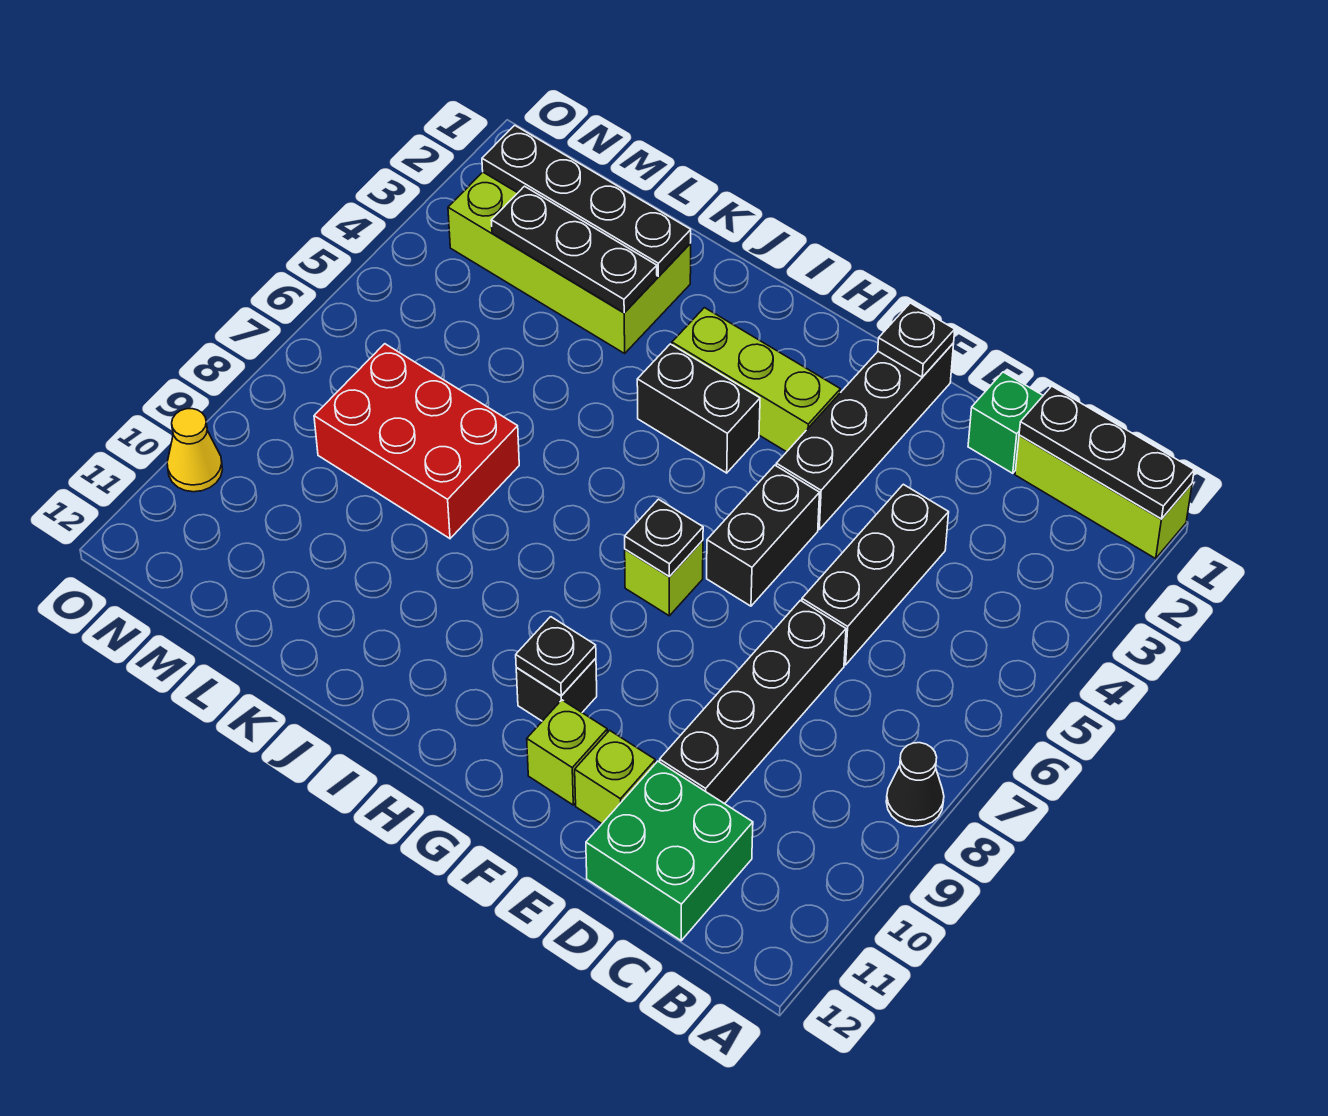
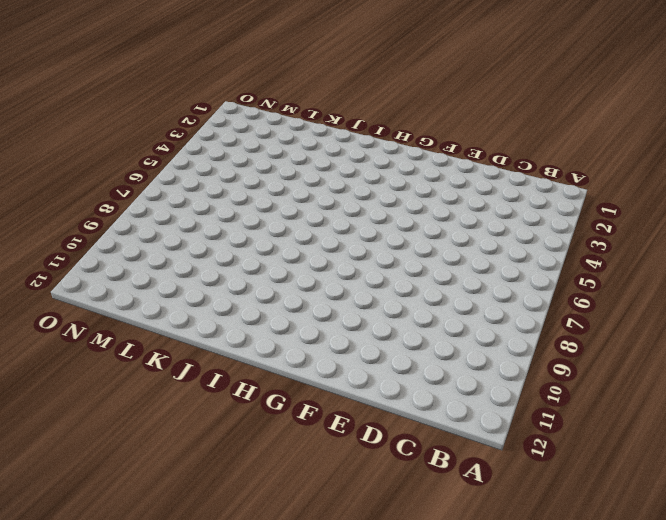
none -> lime brick A1:C1 level 1
none -> black cone A8 level 1
none -> green brick C11:D12 level 1

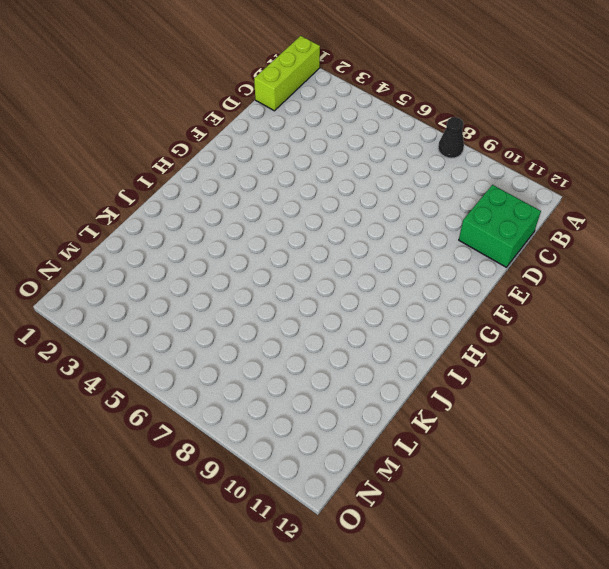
none -> green brick D1 level 1
none -> black brick D4:D6 level 1
none -> black brick D7:D10 level 1

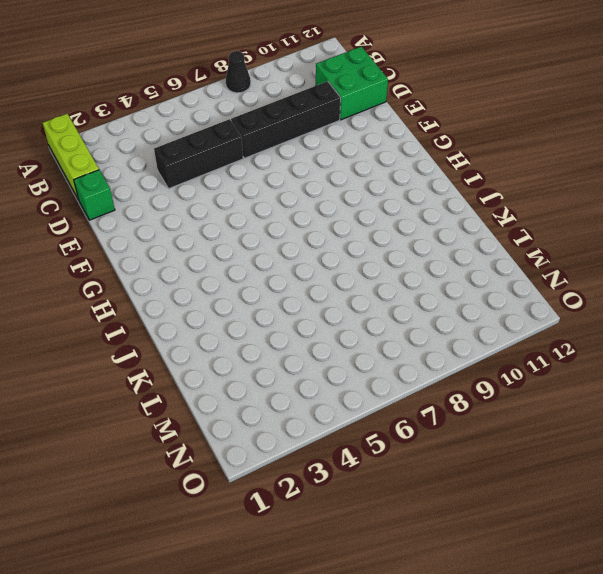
none -> lime brick E11 level 1
none -> black brick F1:F4 level 1
none -> black brick F5:F6 level 1

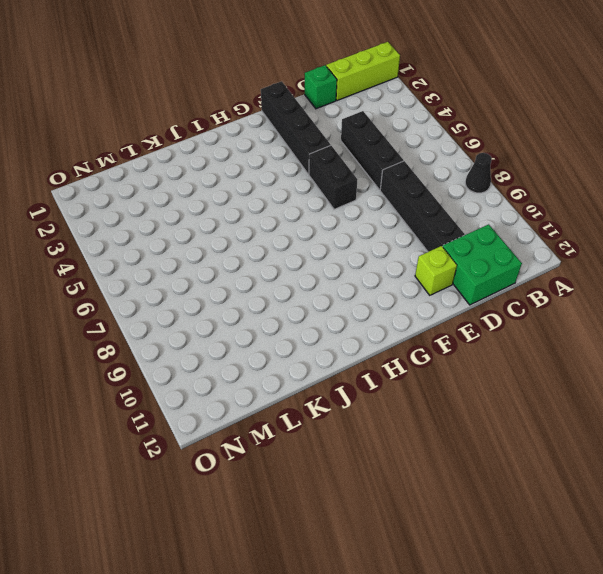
none -> lime brick F11 level 1
none -> lime brick G3:I3 level 1
none -> lime brick G7 level 1

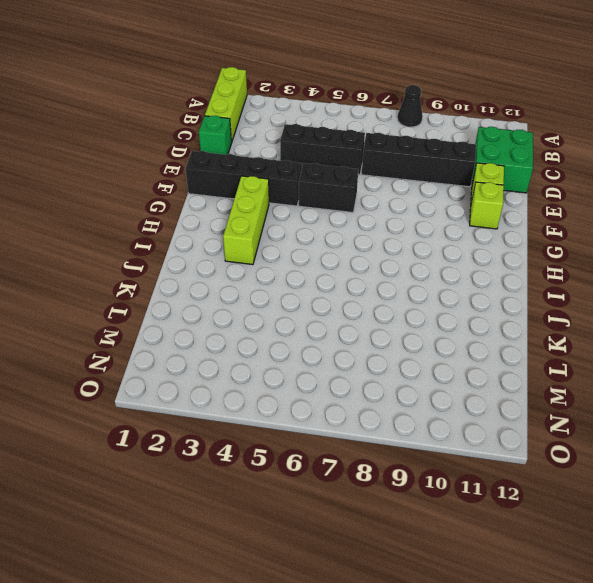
none -> lime brick G7 level 1
none -> black brick G10 level 1
none -> black brick H4:I4 level 1

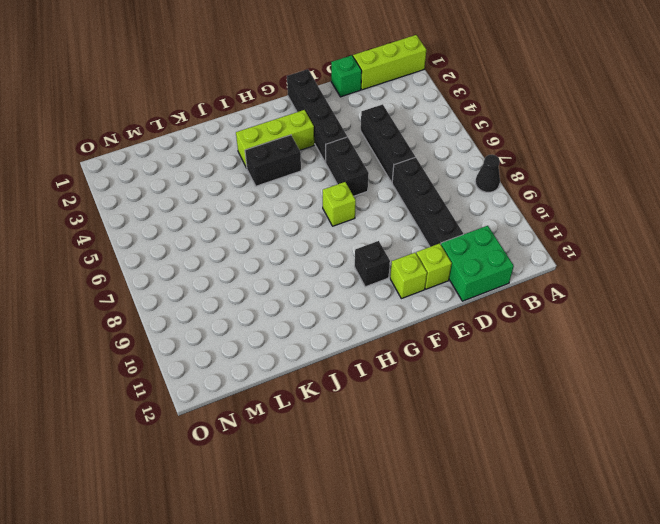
none -> lime brick K2:N3 level 1
none -> red brick K7:M8 level 1
none -> yellow cone O10 level 1

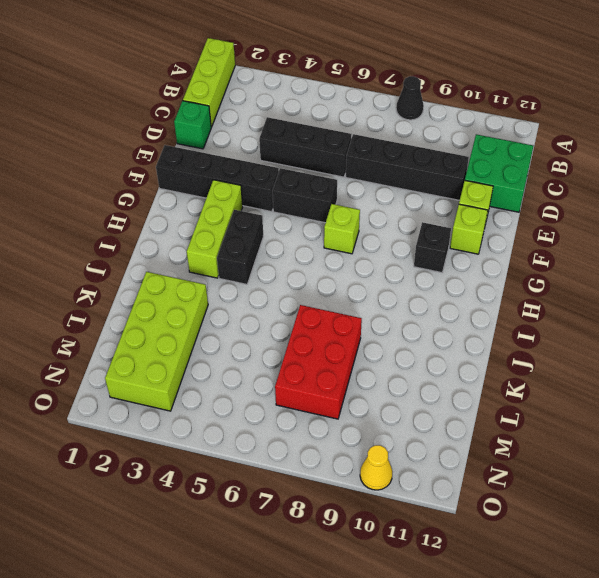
none -> black plate A1:C1 level 2
none -> black plate F1 level 2
none -> black plate G7 level 2

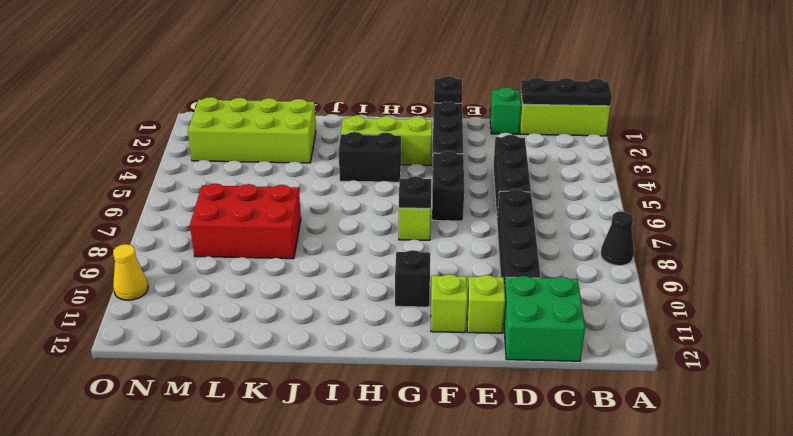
none -> black plate G10 level 2
none -> black plate K2:N2 level 2
none -> black plate K3:M3 level 2

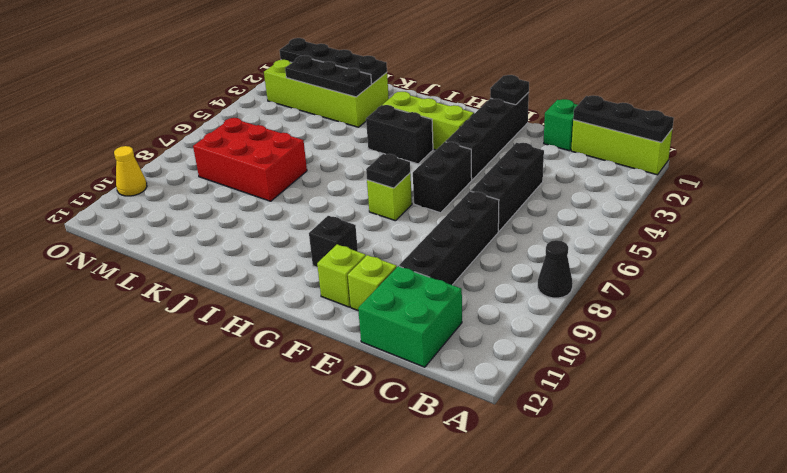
none -> black plate G10 level 2

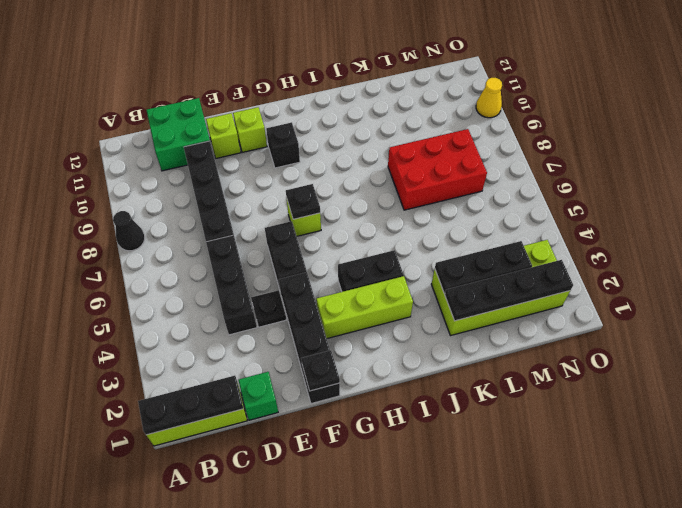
black plate E4 level 1 -> black plate G10 level 2

